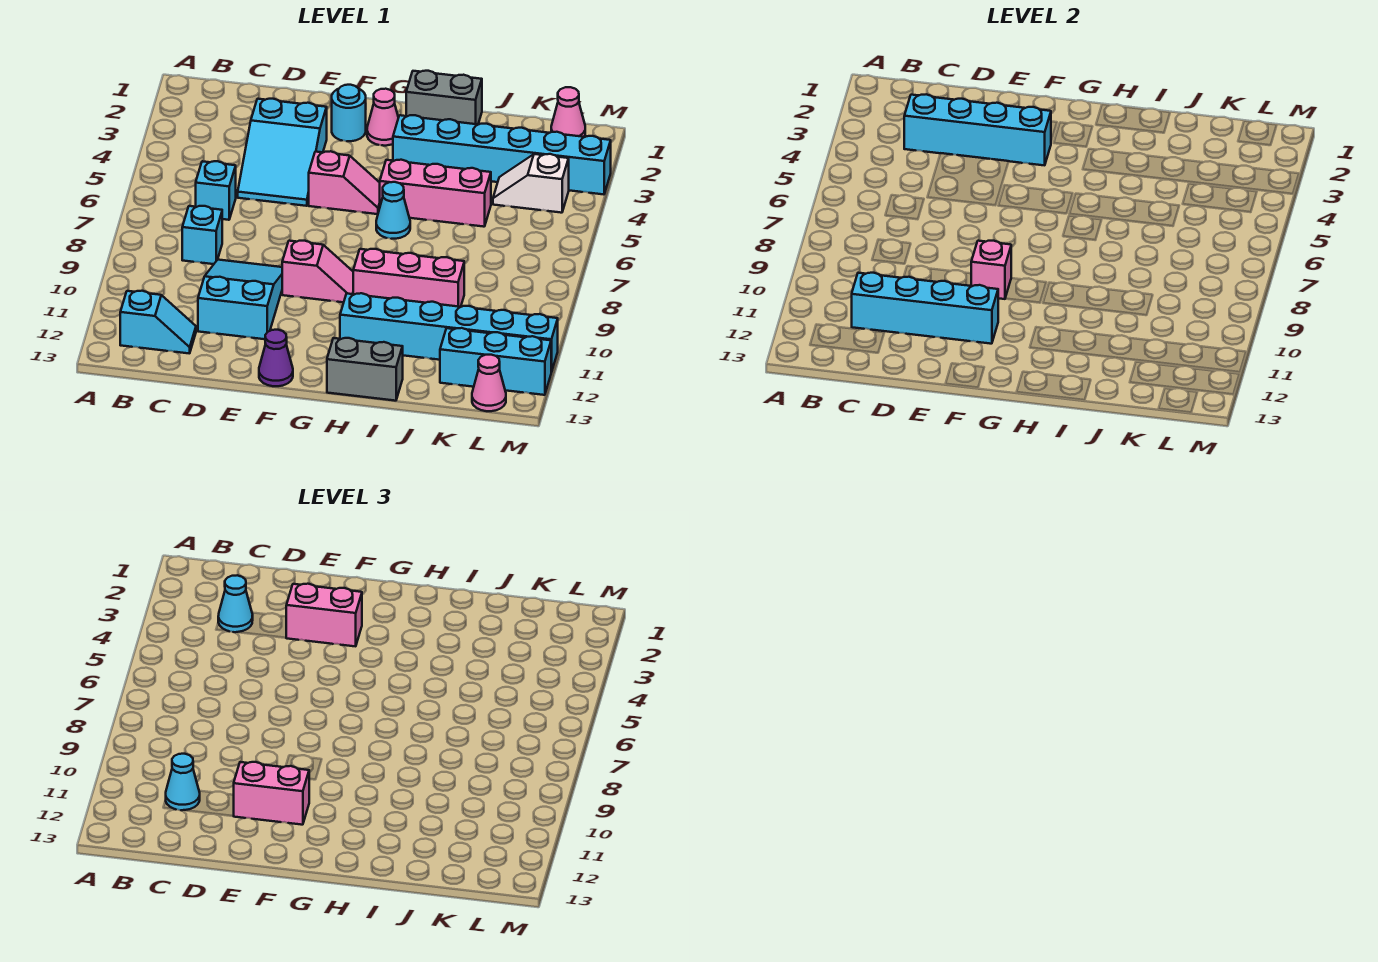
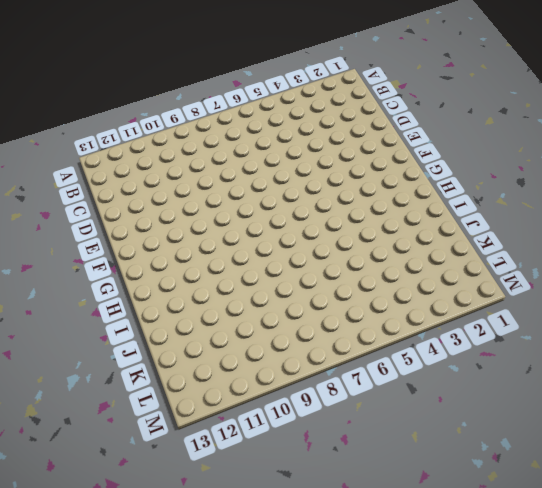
none -> cyan slope B12:C12 level 1 top B
none -> cyan brick C6 level 1
none -> cyan brick C8 level 1

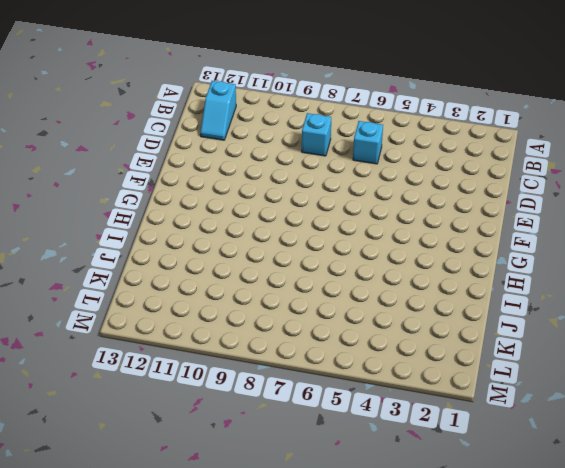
none -> cyan slope D3:E5 level 1 top 3
none -> cyan slope D9:E11 level 1 top 11
none -> cyan round brick F2 level 1

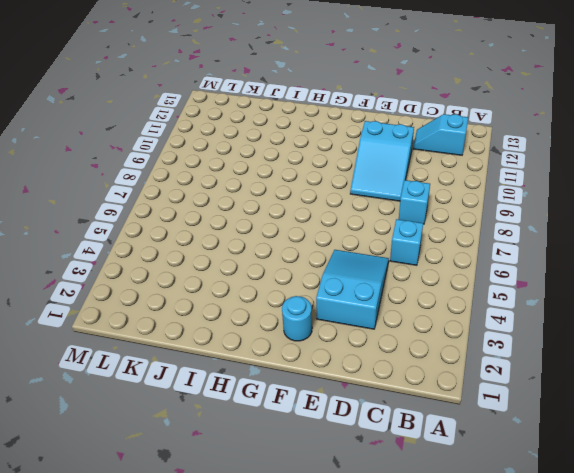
none -> pink slope F5:G5 level 1 top F
none -> pink slope F9:G9 level 1 top F
none -> purple cone F13 level 1

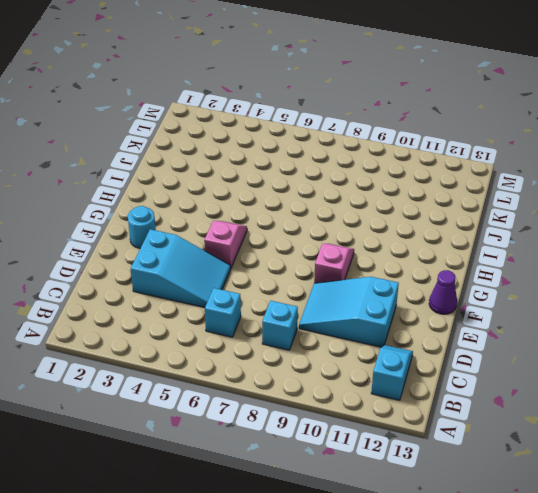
none -> pink cone G2 level 1
none -> grey brick H1:I1 level 1
none -> cyan brick H3:M3 level 1

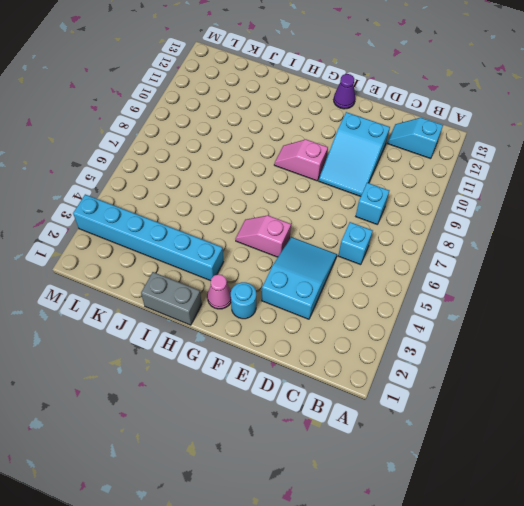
none -> pink brick H5:J5 level 1
none -> cyan cone H6 level 1
none -> pink brick H9:J9 level 1

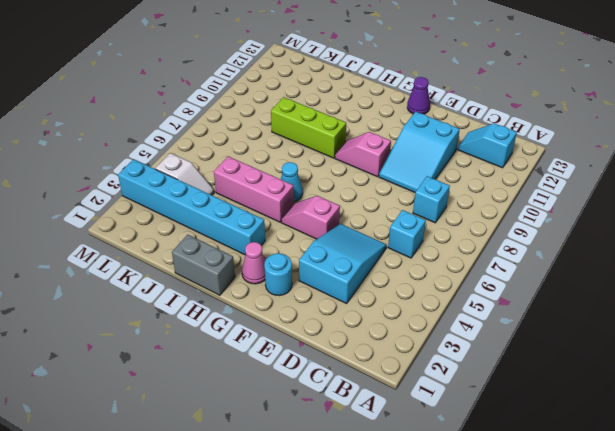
lime brick H9:J9 level 1 -> pink brick H9:J9 level 1
none -> cyan brick H11:M11 level 1
none -> grey brick H13:I13 level 1
none -> cyan brick K12:M12 level 1

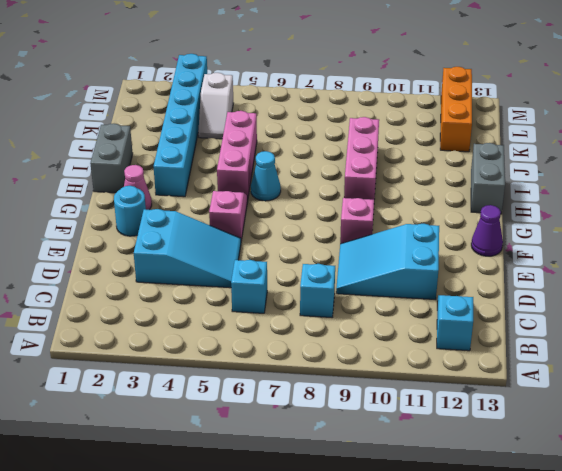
orange brick K12:M12 level 1 -> cyan brick K12:M12 level 1
none -> cyan brick H11:M11 level 1
none -> pink cone L1 level 1
none -> pink cone L13 level 1

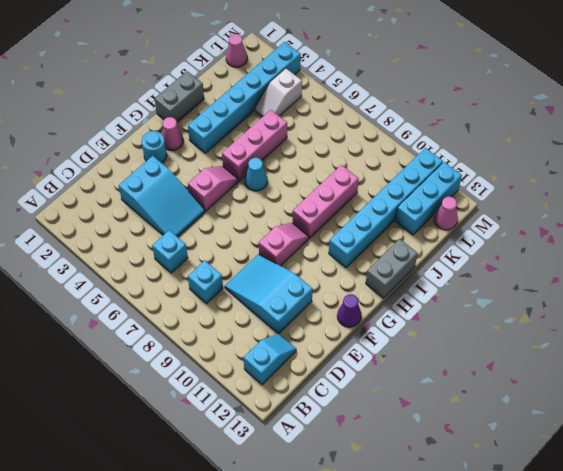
none -> cyan brick C3:F3 level 2
none -> cyan brick C11:F11 level 2
none -> pink brick F9 level 2

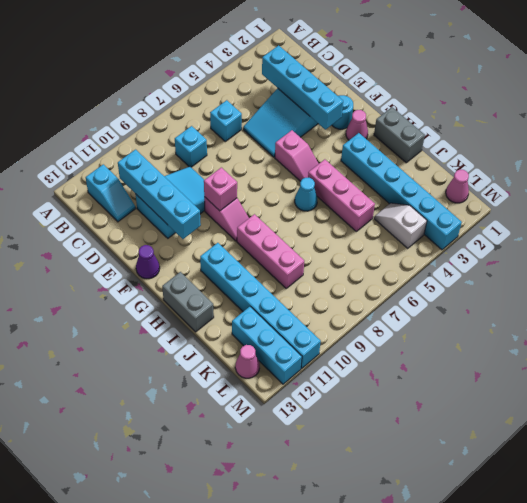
none -> cyan cone C3 level 3
none -> cyan cone C11 level 3
none -> pink brick E3:F3 level 3

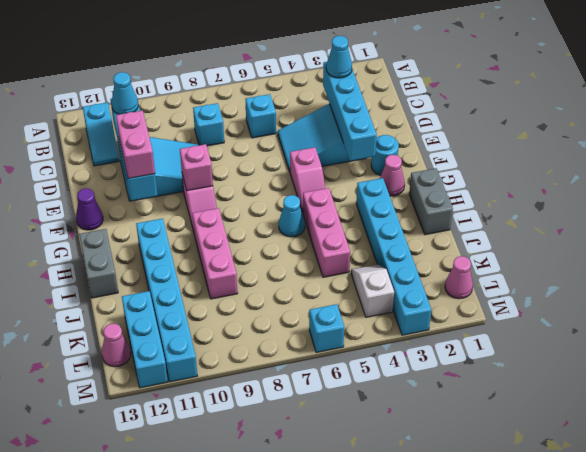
cyan brick M6 level 1 -> none
none -> pink brick E3:F3 level 3

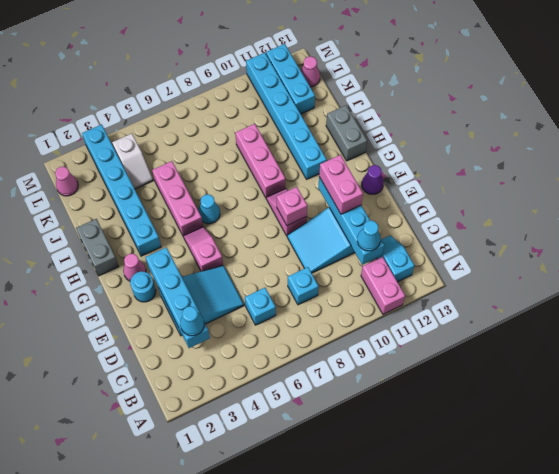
pink brick A11:B11 level 1 -> pink brick E3:F3 level 3

